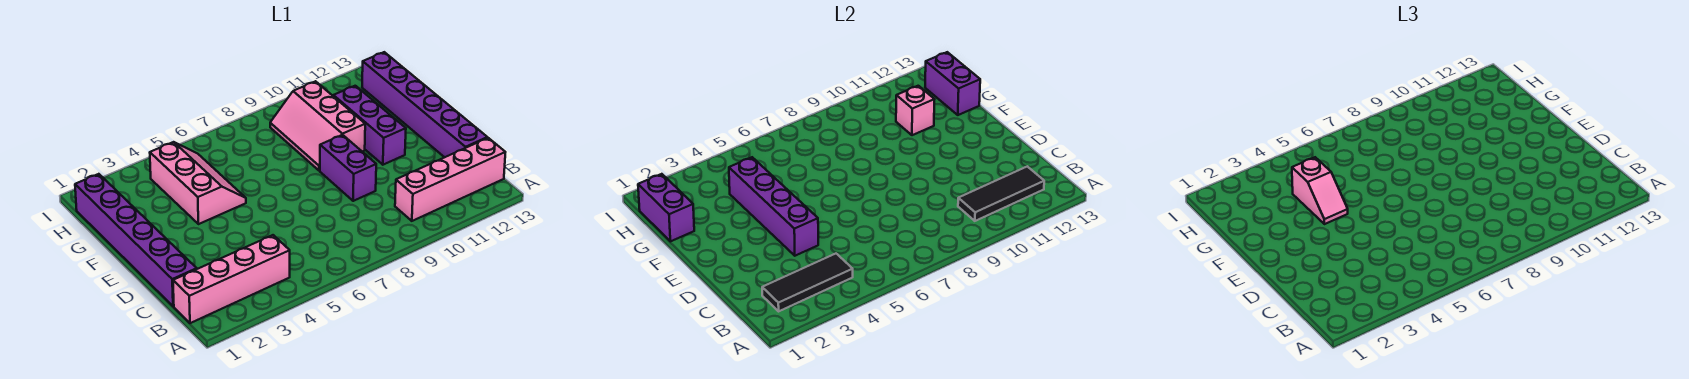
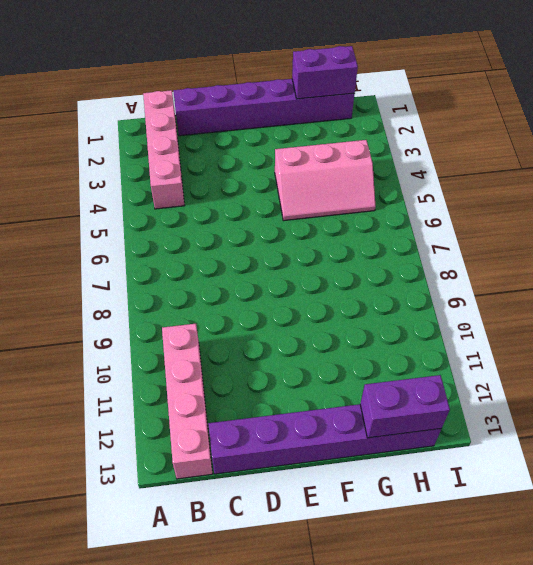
none -> purple brick D9:E9 level 1
none -> purple brick E11:G11 level 1
none -> pink slope F9:H10 level 1 top 10

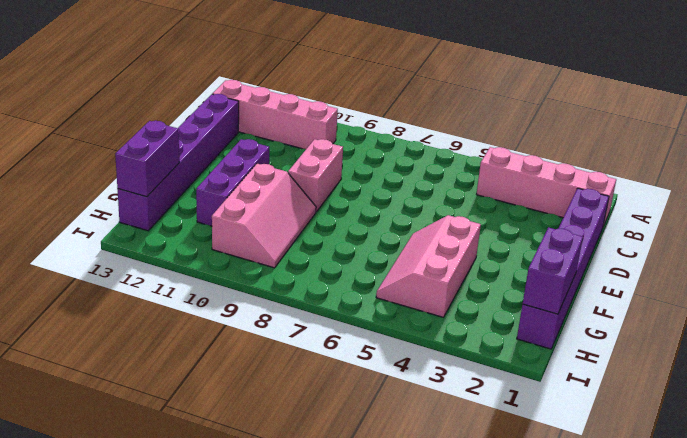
pink brick D9:E9 level 1 -> purple brick D9:E9 level 1
none -> black tile B2:B4 level 2
none -> black tile B10:B12 level 2
none -> purple brick D4:G4 level 2

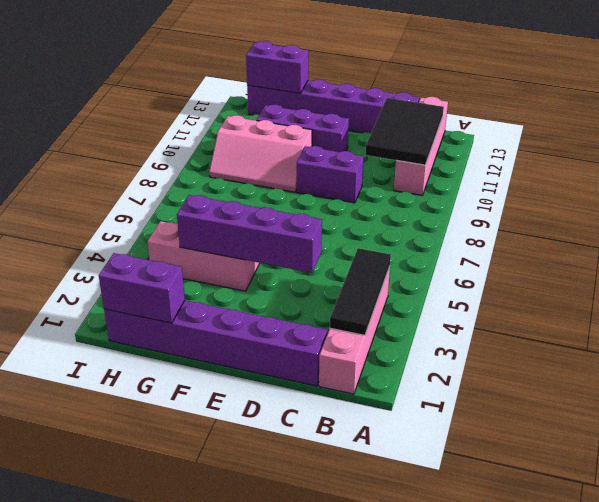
black tile B10:C12 level 2 -> black tile B10:B12 level 2
none -> pink brick G11 level 2
none -> pink slope F4:G4 level 3 top G

